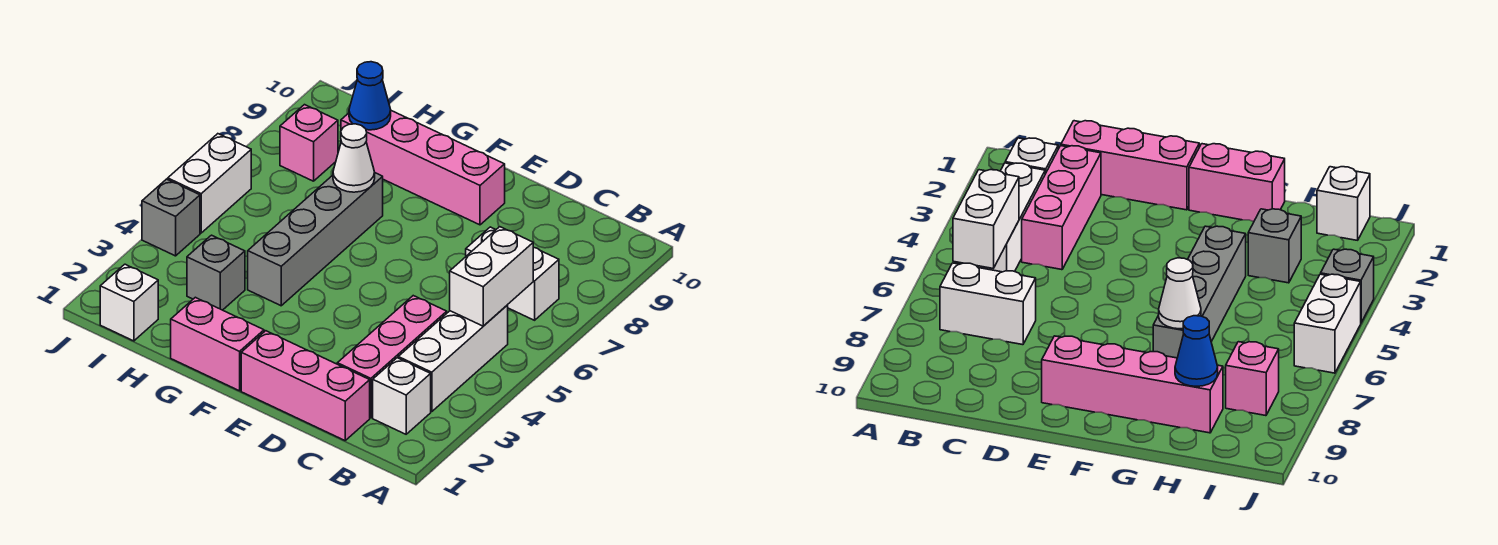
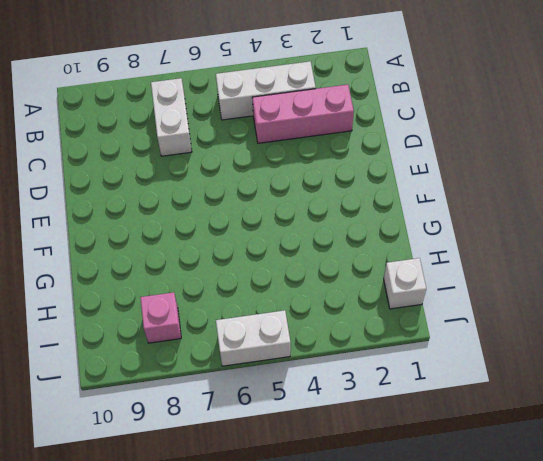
none -> white brick B2 level 1
none -> pink brick C1:E1 level 1
none -> pink brick E9:H9 level 1

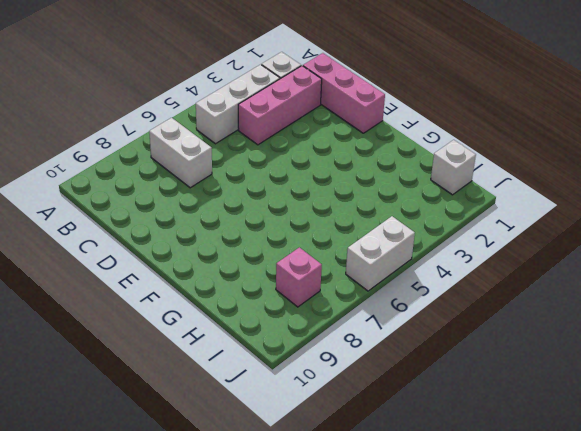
none -> pink brick E9:H9 level 1
none -> pink brick F1:G1 level 1
none -> grey brick G4:G7 level 1

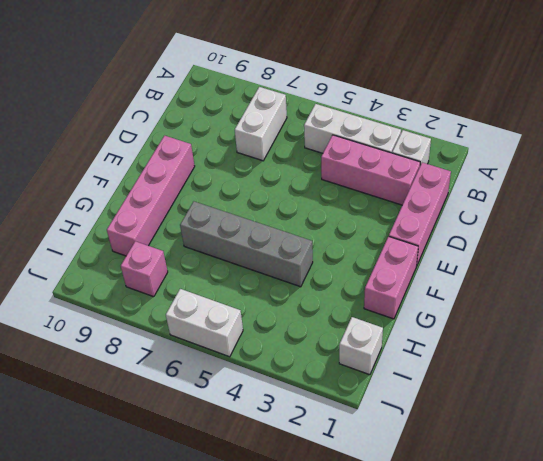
none -> grey brick H3 level 1
none -> grey brick J4 level 1
none -> white brick B5:B6 level 2

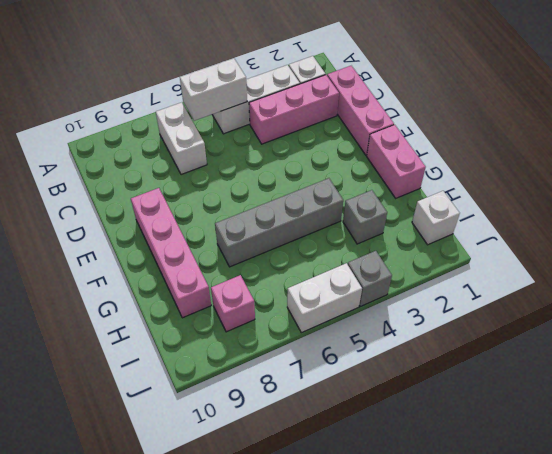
none -> white cone G7 level 2
none -> blue cone H9 level 2

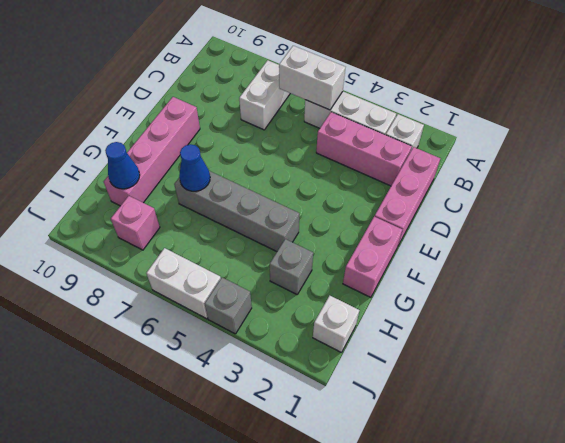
blue cone G7 level 2 -> white cone G7 level 2

